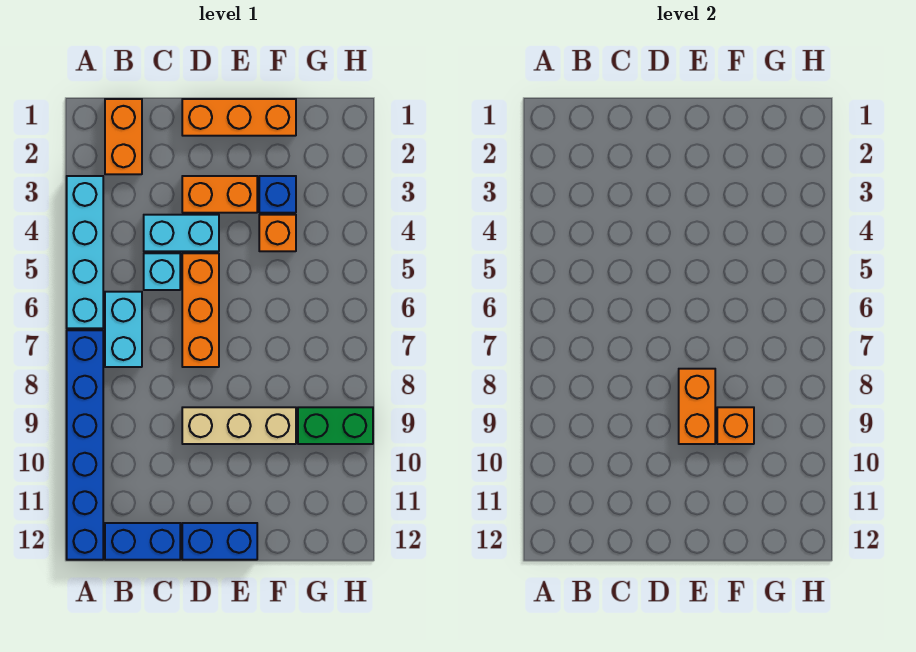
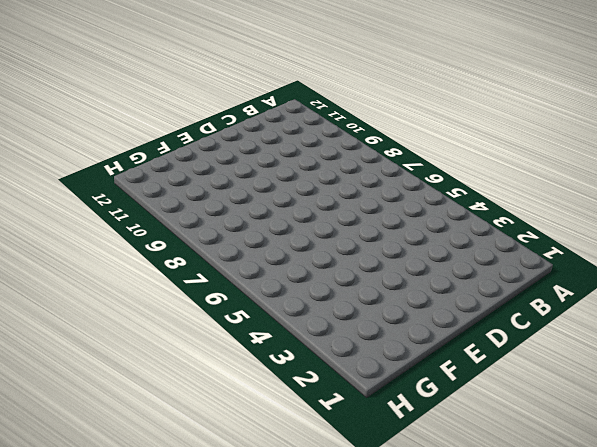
none -> cyan brick A3:A6 level 1
none -> blue brick A7:A12 level 1
none -> orange brick B1:B2 level 1

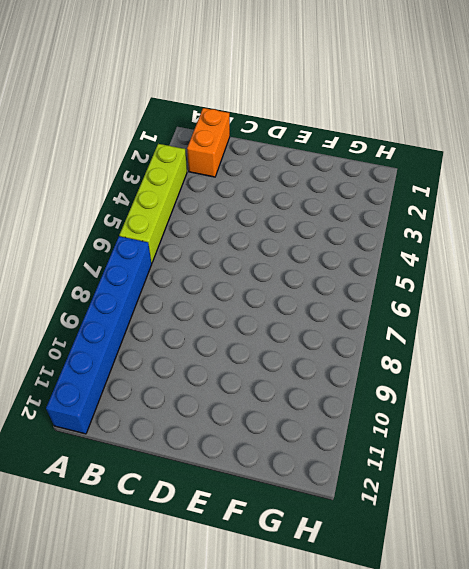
lime brick A3:A6 level 1 -> cyan brick A3:A6 level 1
none -> cyan brick B6:B7 level 1
none -> blue brick B12:C12 level 1
none -> cyan brick C4:D4 level 1

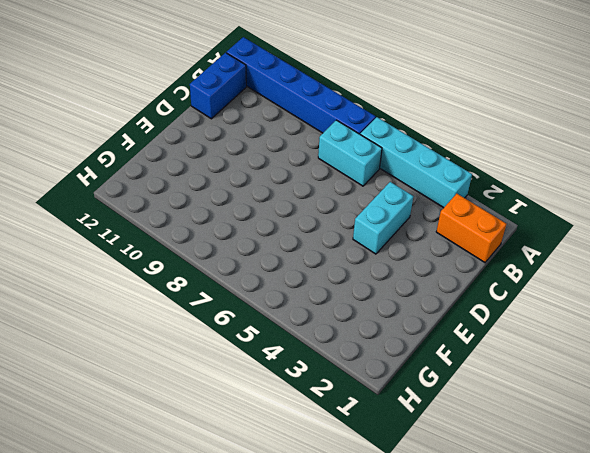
none -> cyan brick C5 level 1
none -> orange brick D1:F1 level 1
none -> orange brick D3:E3 level 1

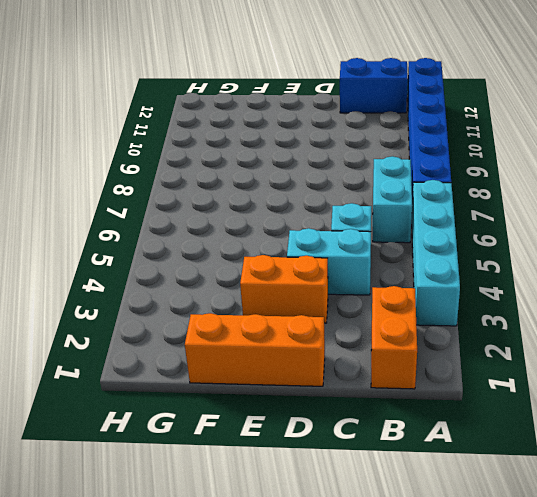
none -> orange brick D5:D7 level 1
none -> tan brick D9:F9 level 1
none -> blue brick D12:E12 level 1

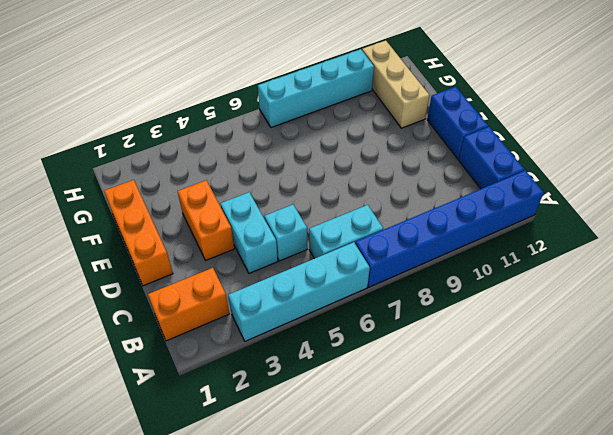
tan brick F11:H11 level 1 -> tan brick D9:F9 level 1
cyan brick H7:H10 level 1 -> green brick G9:H9 level 1
none -> orange brick D5:D7 level 1
none -> blue brick F3 level 1
none -> orange brick F4 level 1

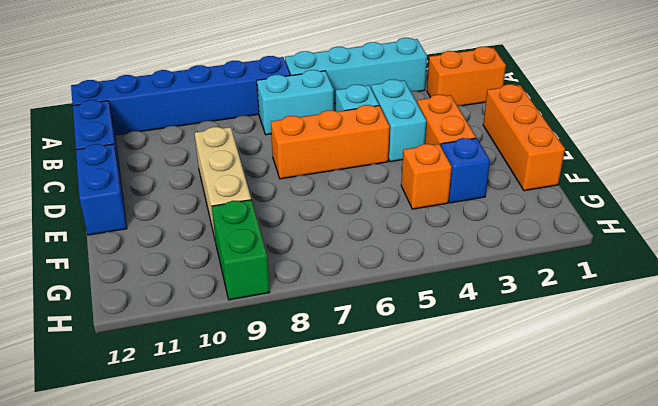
none -> orange brick E8:E9 level 2
none -> orange brick F9 level 2

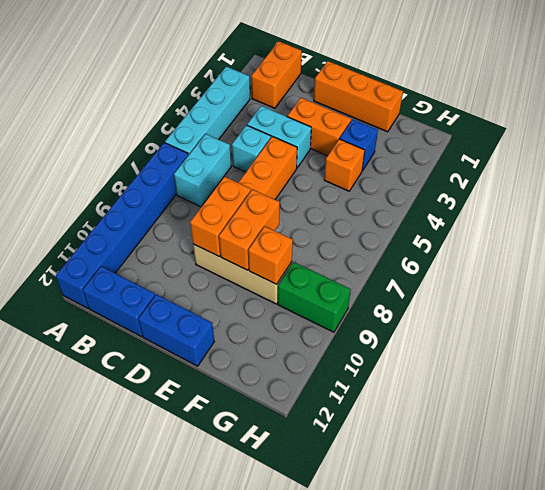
orange brick D8:D9 level 2 -> none

